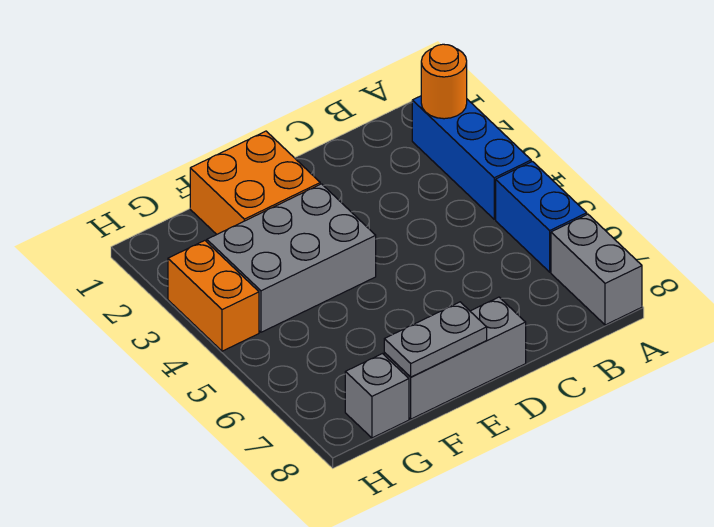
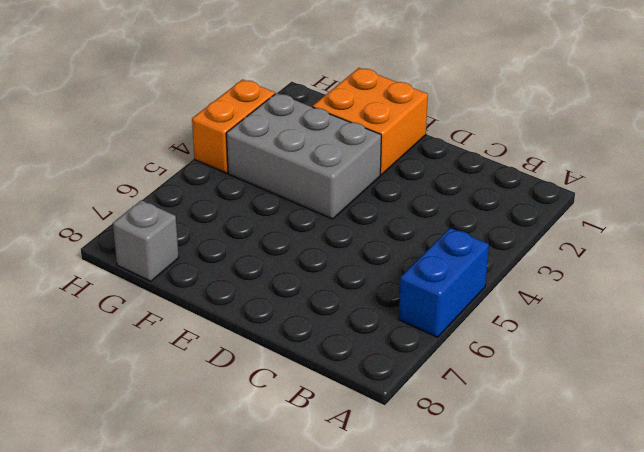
none -> blue brick A2:A4 level 1
none -> grey brick A7:A8 level 1

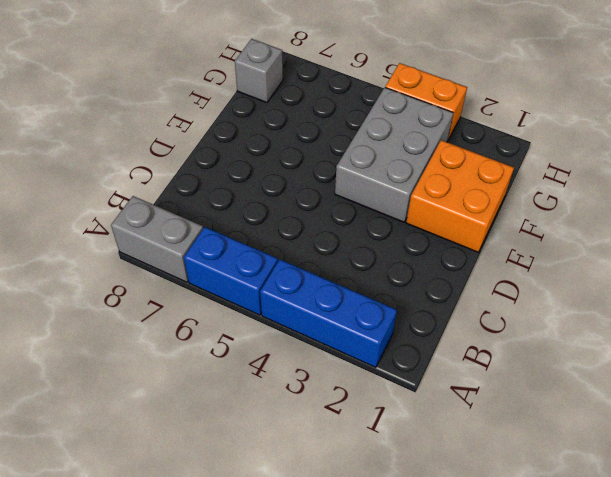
none -> grey brick D8:F8 level 1
none -> orange round brick A2 level 2

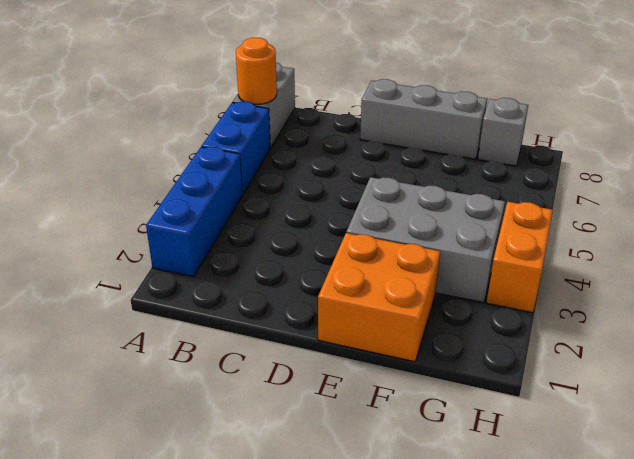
orange round brick A7 level 2 -> orange round brick A2 level 2
none -> grey plate E8:F8 level 2

